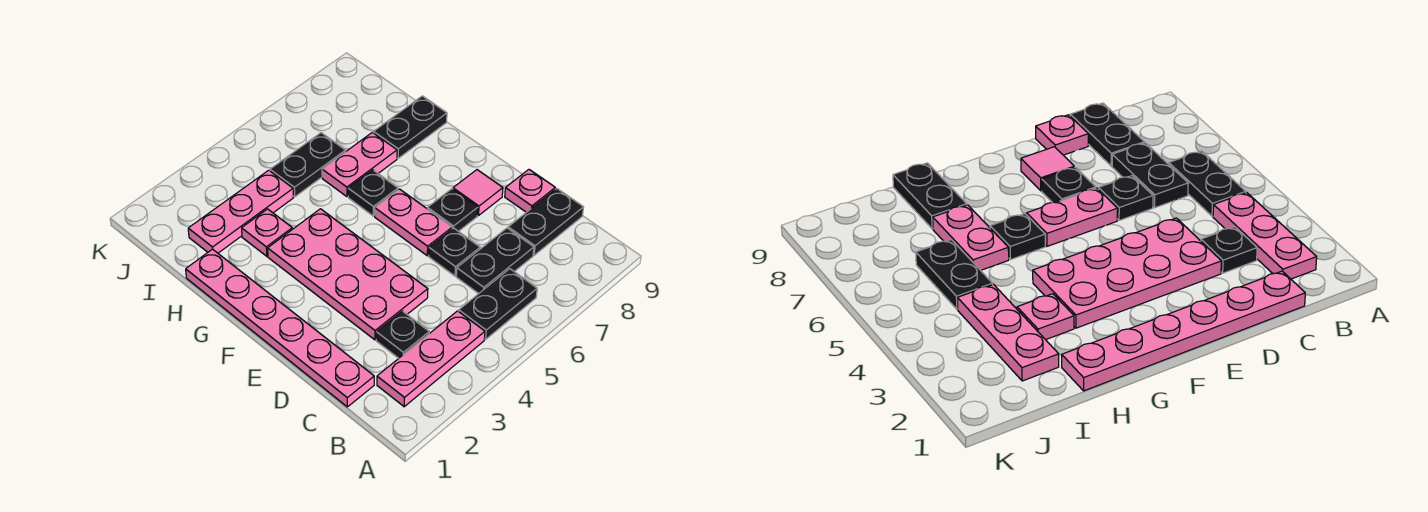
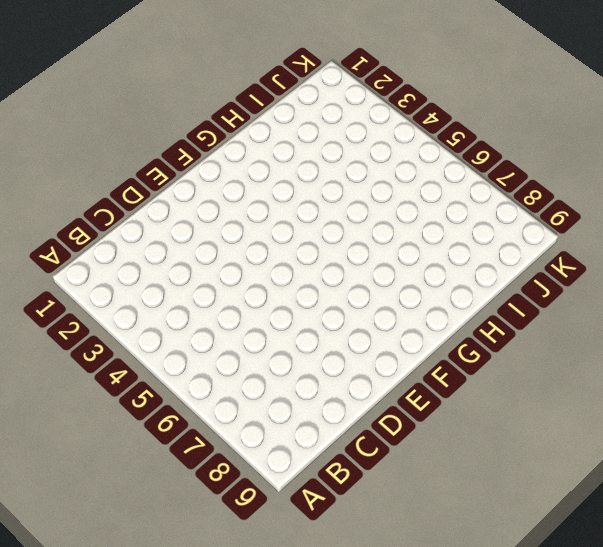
none -> pink plate B2:B4 level 1
none -> black plate B5:B6 level 1
none -> pink plate C1:H1 level 1

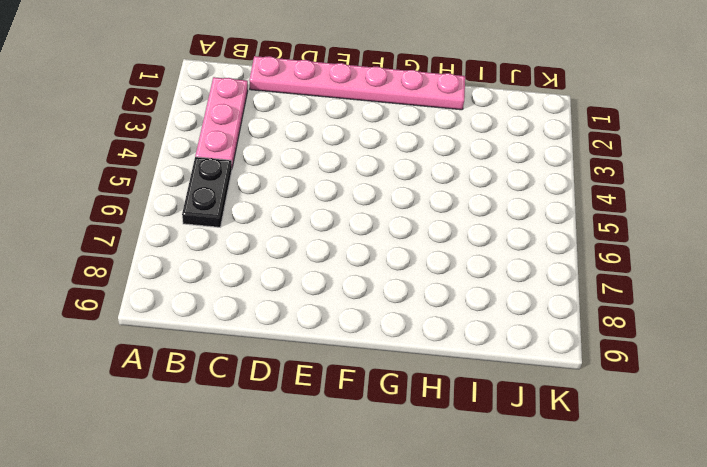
none -> black plate C3 level 1
none -> black plate C6:C7 level 1
none -> black plate C8:C9 level 1

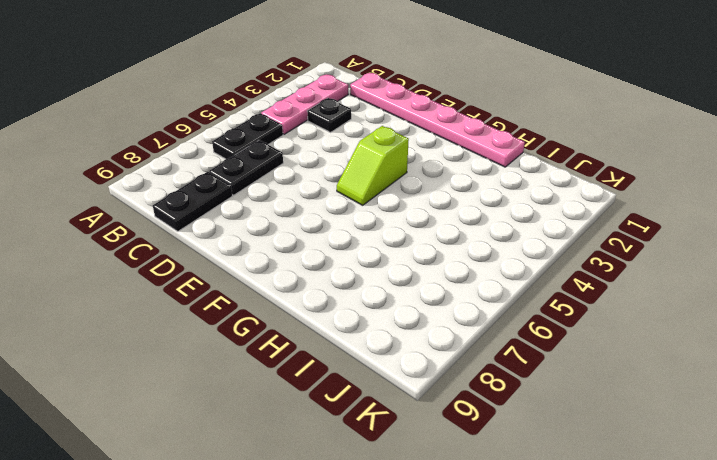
lime slope F4:F5 level 1 top 4 -> pink plate D3:G4 level 1
none -> black plate D6 level 1
none -> pink plate D9 level 1
none -> pink plate E6:F6 level 1

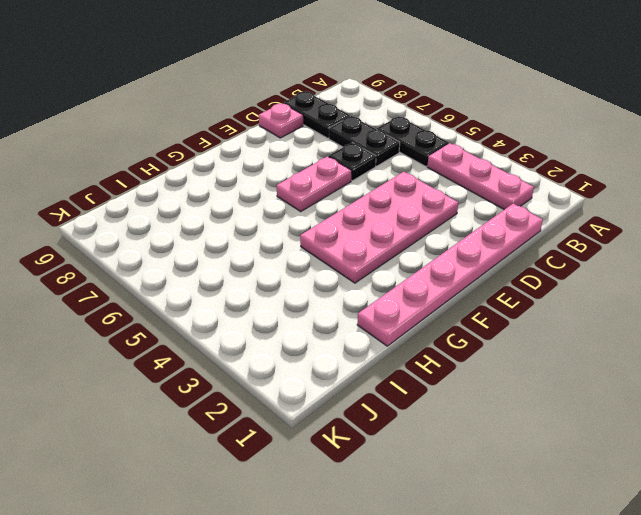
none -> black plate C3 level 1
none -> black plate E7 level 1
none -> pink tile E8 level 1

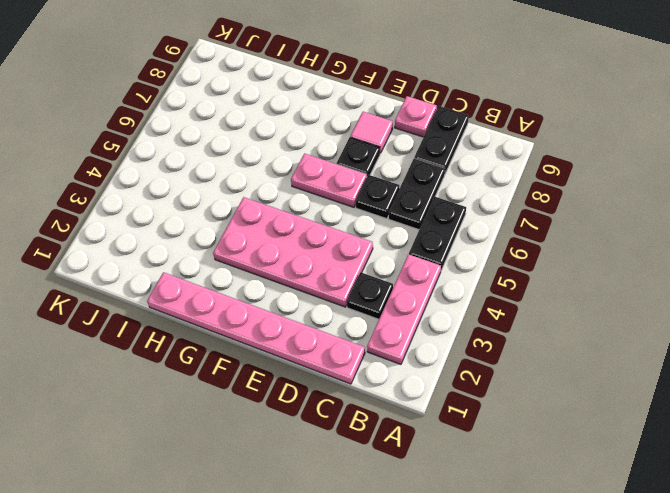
none -> black plate G6 level 1
none -> pink plate H3 level 1
none -> pink plate H6:H7 level 1

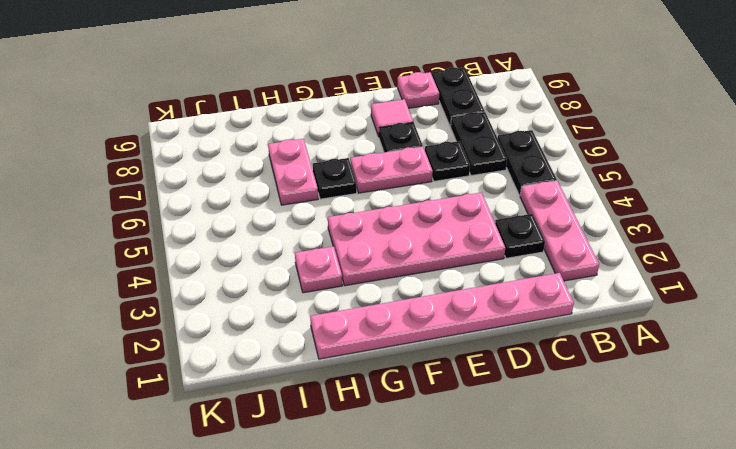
none -> black plate H8:H9 level 1
none -> pink plate I2:I4 level 1
none -> black plate I5:I6 level 1

